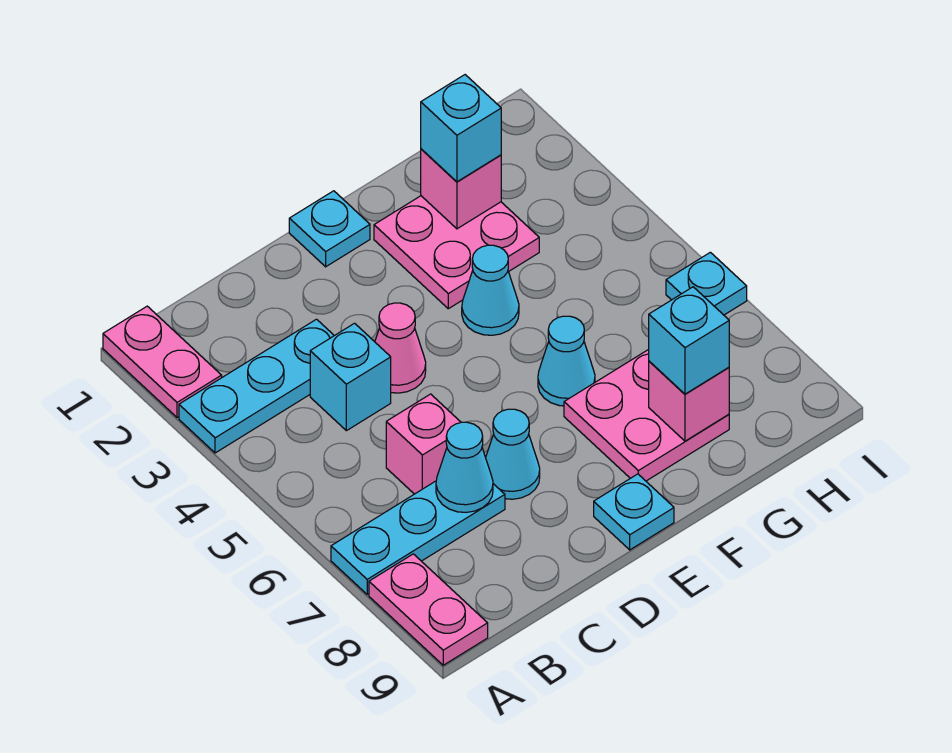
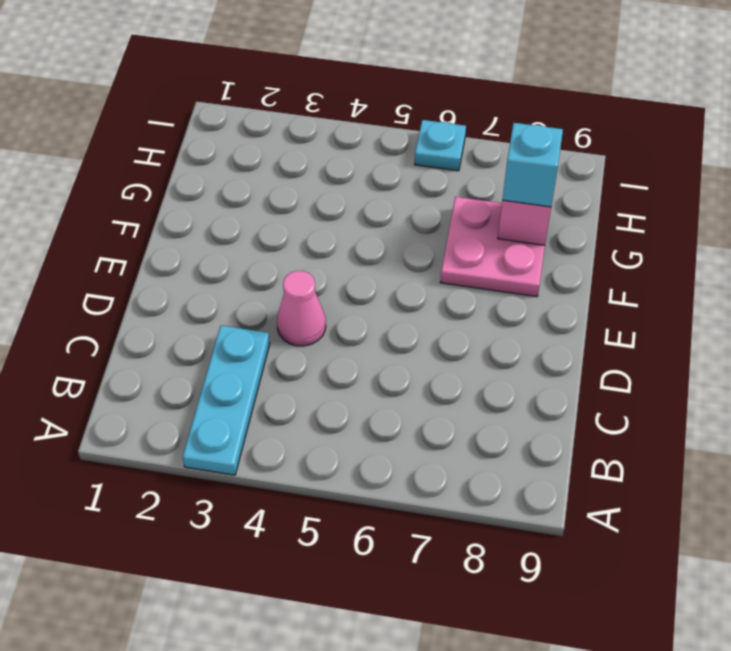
none -> pink plate A1:A2 level 1
none -> cyan plate A7:C7 level 1
none -> pink plate A8:A9 level 1

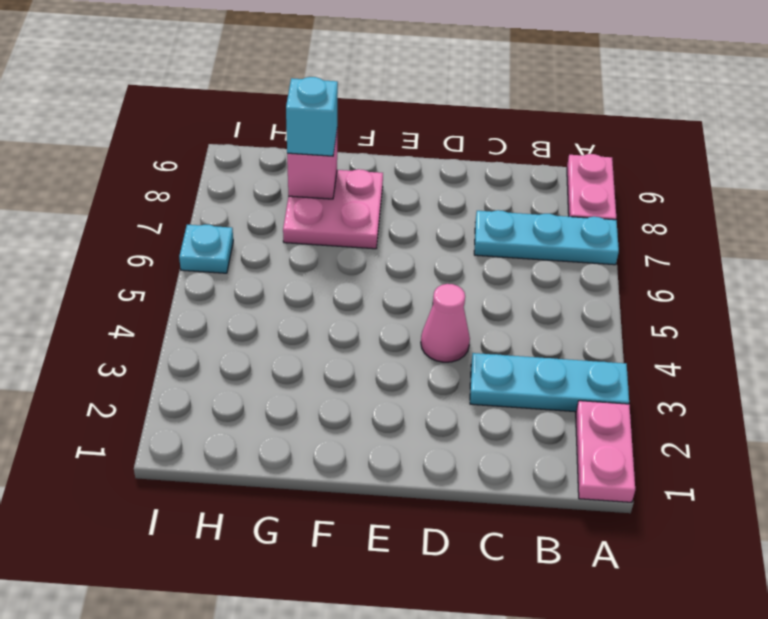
none -> cyan brick C4 level 1
none -> pink brick C6 level 1
none -> cyan cone D7 level 1

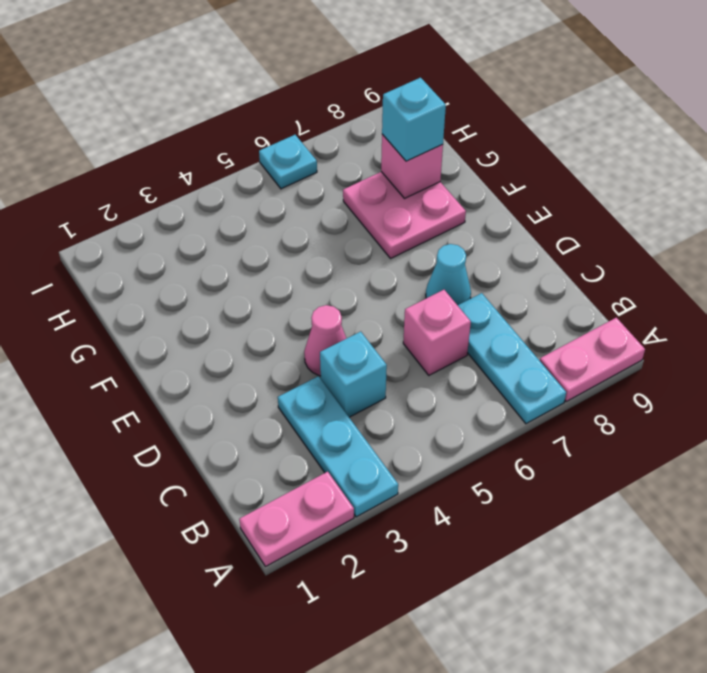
none -> cyan plate E1 level 1
none -> cyan plate E9 level 1
none -> pink plate F2:G3 level 1

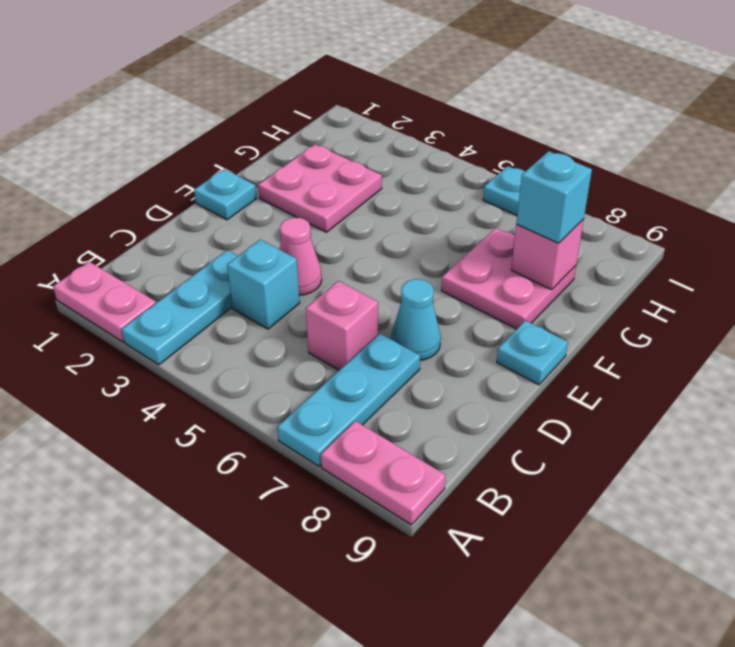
none -> cyan cone F4 level 1
none -> cyan cone F6 level 1
none -> cyan cone C7 level 2

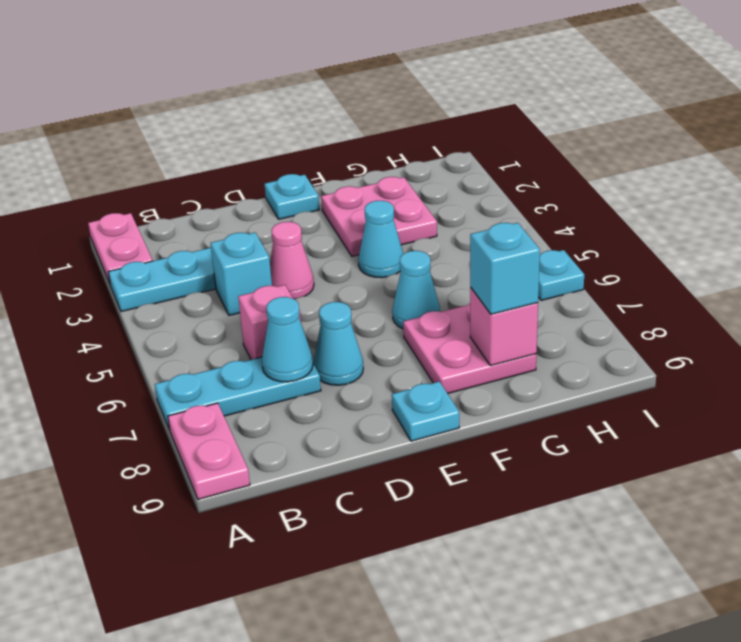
none -> pink brick G2 level 2
none -> cyan brick G2 level 3

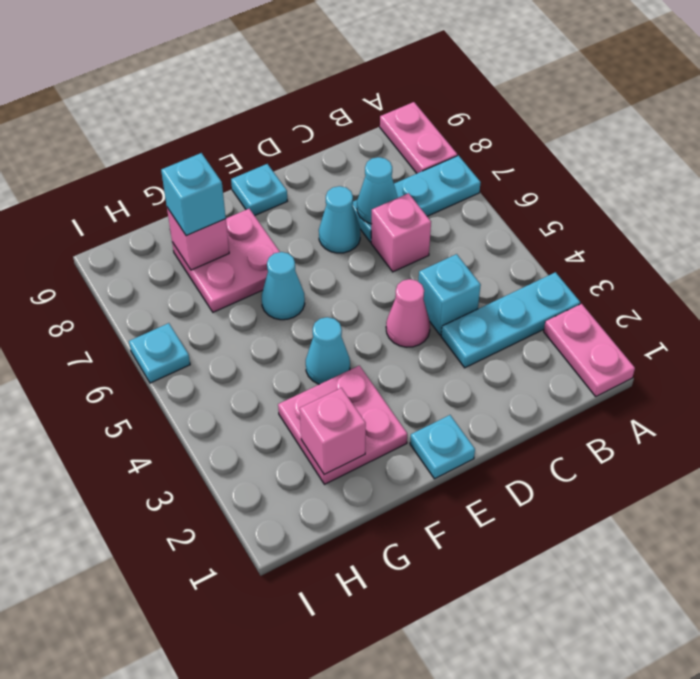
none -> cyan brick G2 level 3

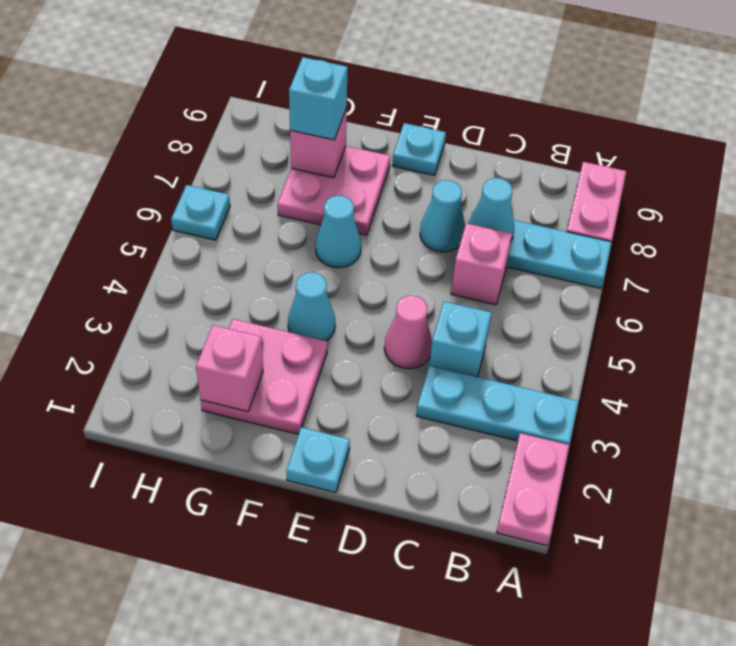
none -> cyan brick G2 level 3

